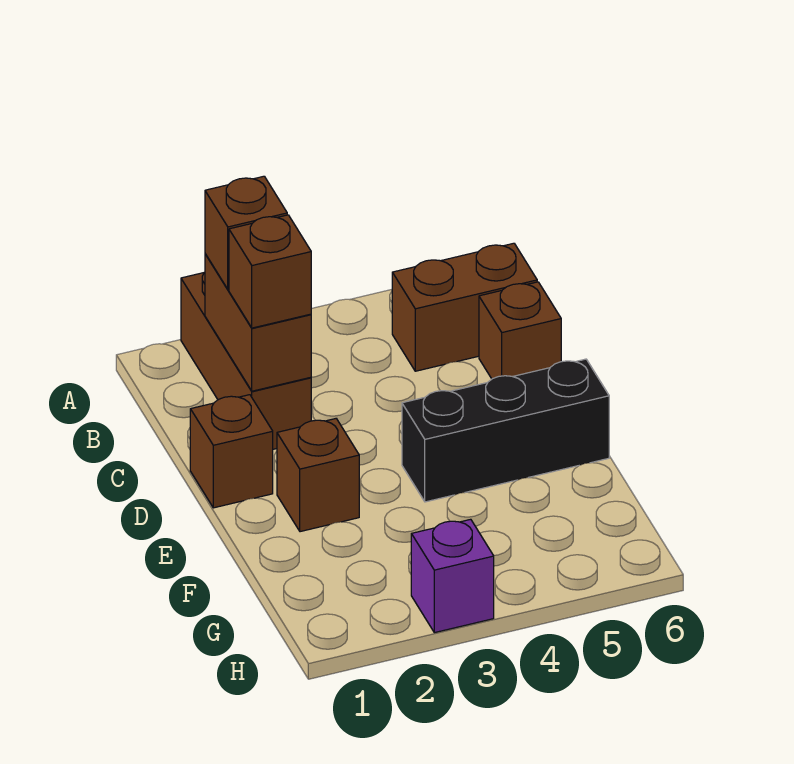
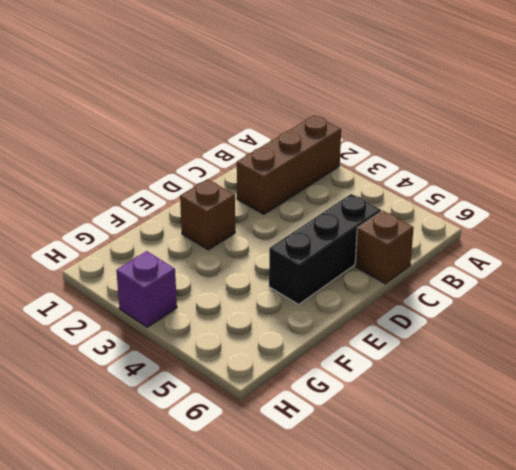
black brick C5:E5 level 1 -> black brick E4:E6 level 1
none -> brown brick B5:B6 level 1
none -> brown brick D1 level 1

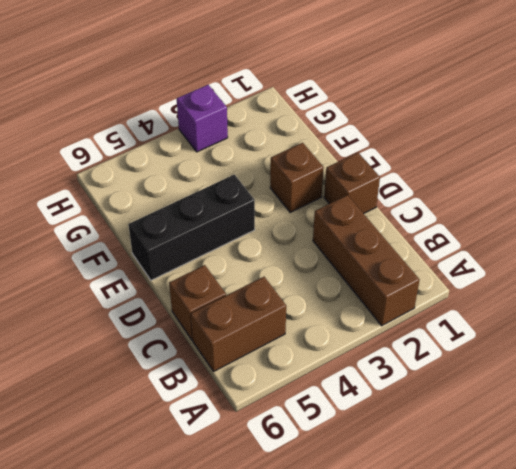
none -> brown brick B2:C2 level 2
none -> brown brick B2 level 3

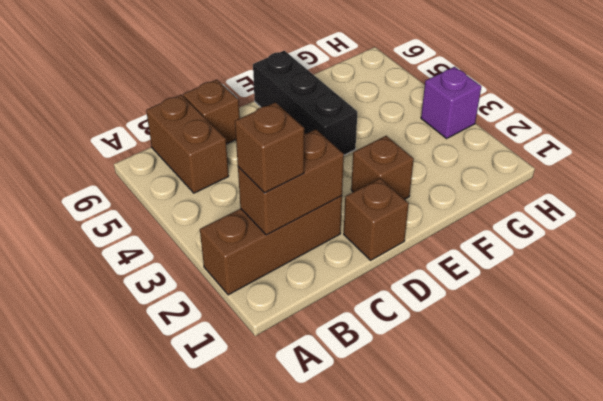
none -> brown brick C2 level 3

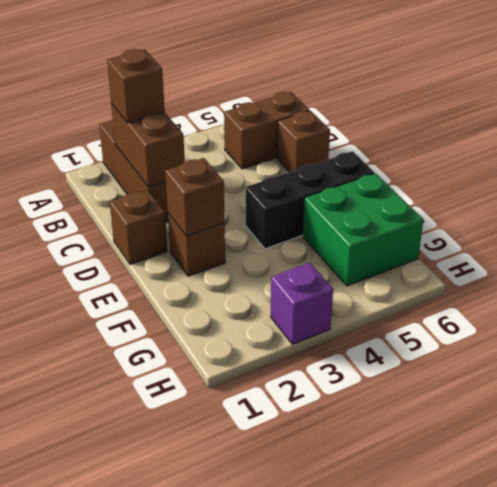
brown brick E2 level 2 -> brown brick C2 level 3
green brick F5:G6 level 1 -> none

